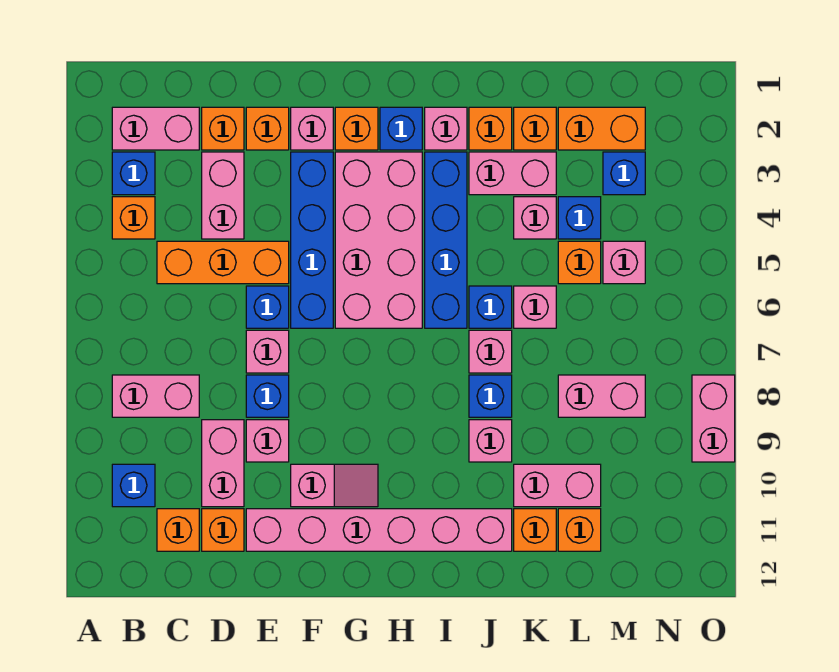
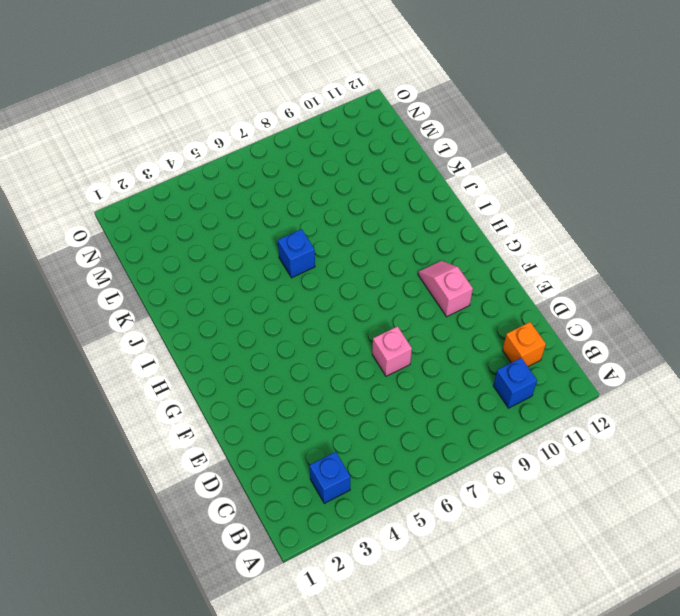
none -> pink brick B2:C2 level 1
none -> orange brick B4 level 1
none -> pink brick B8:C8 level 1
none -> orange brick C5:E5 level 1

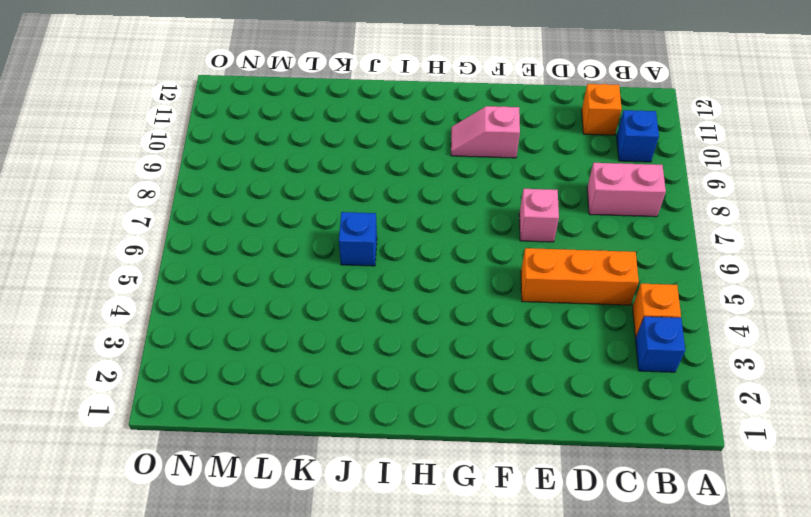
none -> pink brick B2:C2 level 1
none -> orange brick D2 level 1
none -> pink brick D3:D4 level 1
none -> pink brick D9:D10 level 1

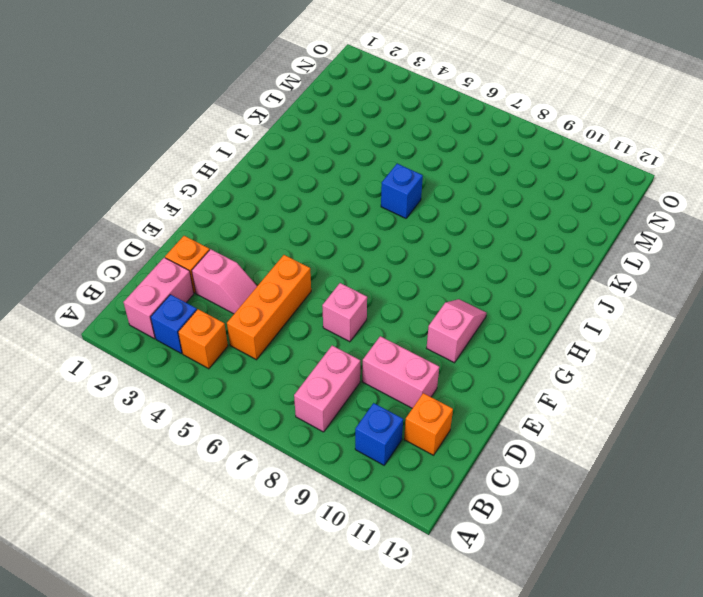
pink slope D3:D4 level 1 top 3 -> pink brick D3:D4 level 1
none -> orange brick D11 level 1
none -> orange brick E2 level 1
none -> blue brick E6 level 1
none -> blue brick E8 level 1

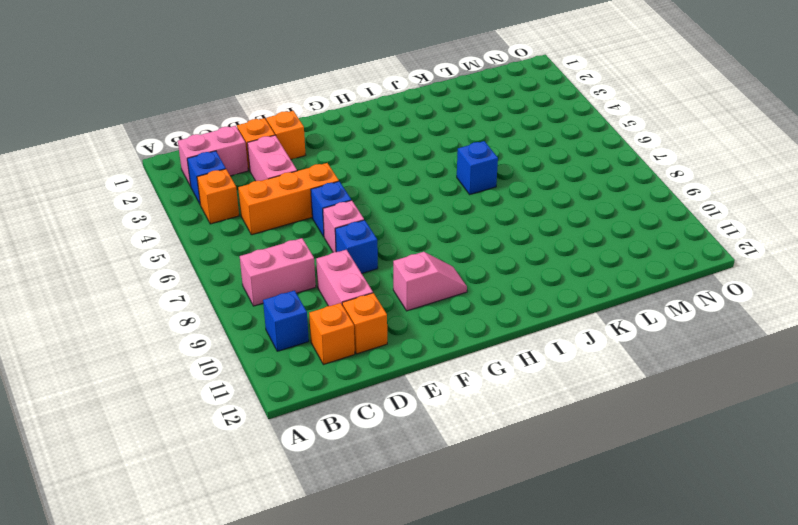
none -> pink brick E9 level 1
none -> pink brick E11:J11 level 1
none -> pink brick F2 level 1
none -> blue brick F3:F6 level 1

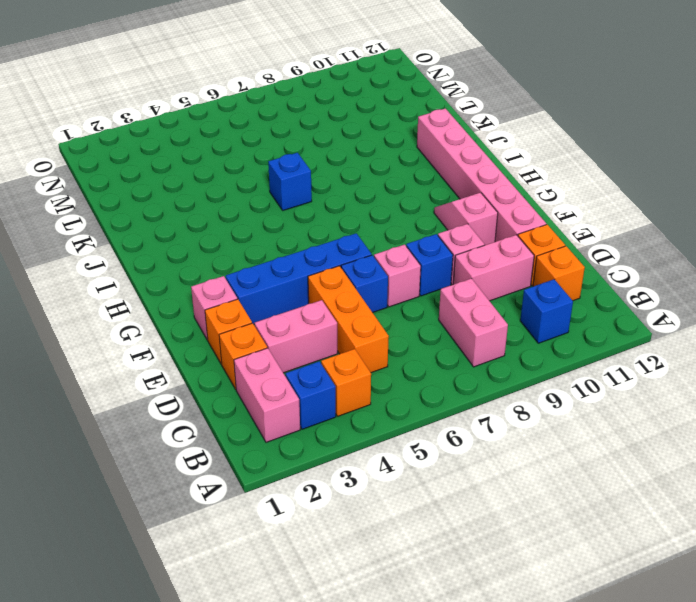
none -> orange brick G2 level 1
none -> pink brick G3:H6 level 1
none -> blue brick H2 level 1
none -> pink brick I2 level 1

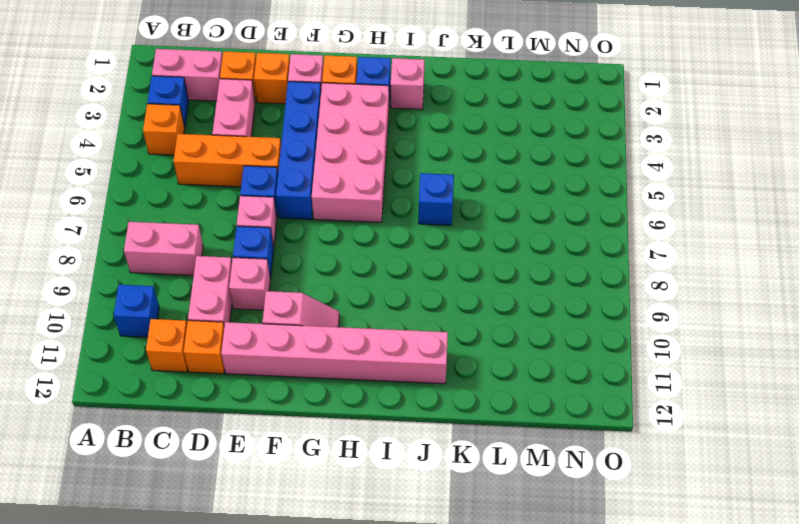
none -> blue brick I3:I6 level 1
none -> orange brick J2 level 1
none -> pink brick J3:K3 level 1
none -> pink brick J7 level 1

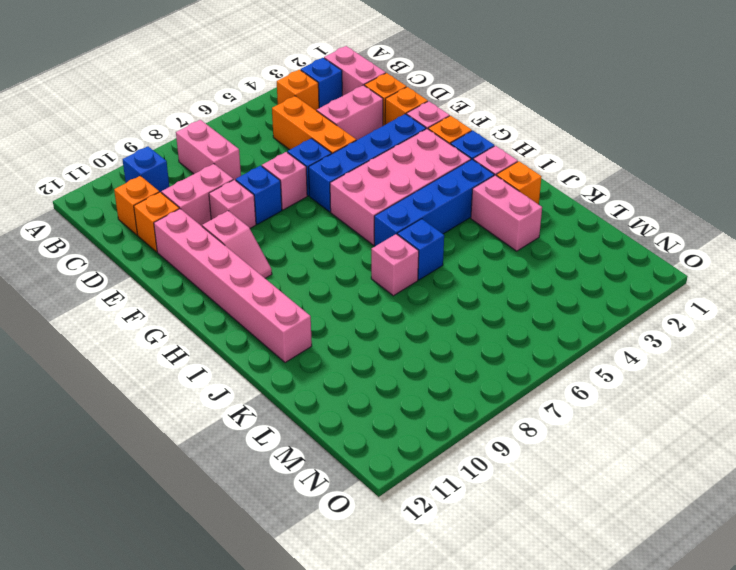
none -> blue brick J8 level 1
none -> pink brick J9 level 1
none -> orange brick K2 level 1
none -> pink brick K4 level 1

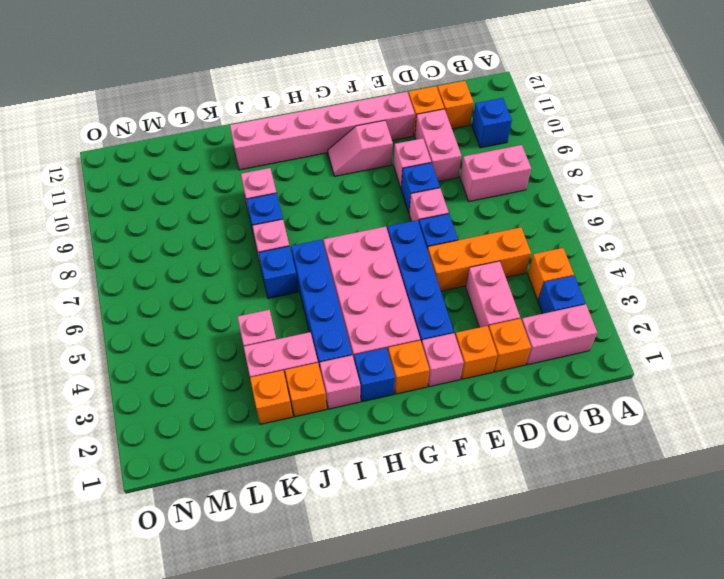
none -> pink brick K6 level 1
none -> pink brick K10:L10 level 1
none -> orange brick K11 level 1
none -> orange brick L2:M2 level 1

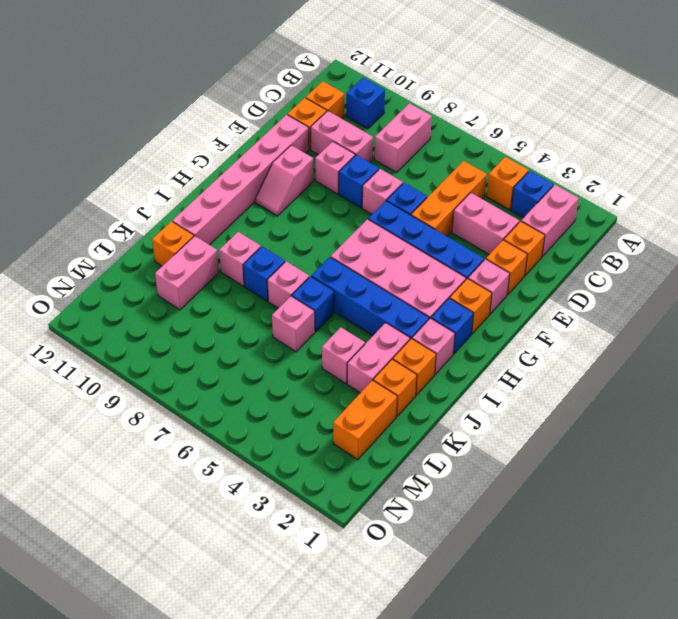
none -> blue brick L4 level 1
none -> orange brick L5 level 1
none -> pink brick L8:M8 level 1
none -> orange brick L11 level 1

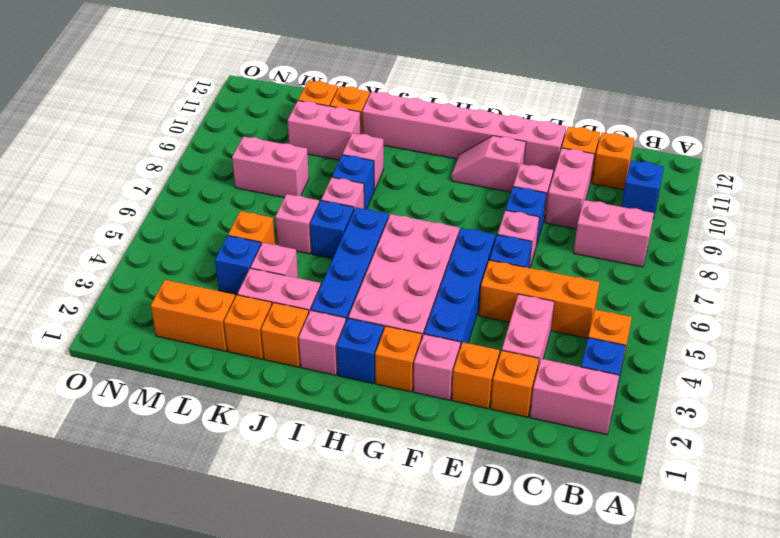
none -> blue brick M3 level 1
none -> pink brick M5 level 1
none -> pink brick O8:O9 level 1

